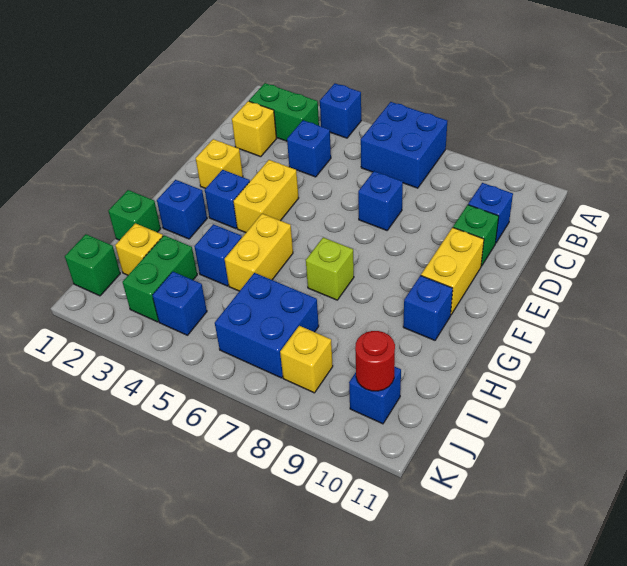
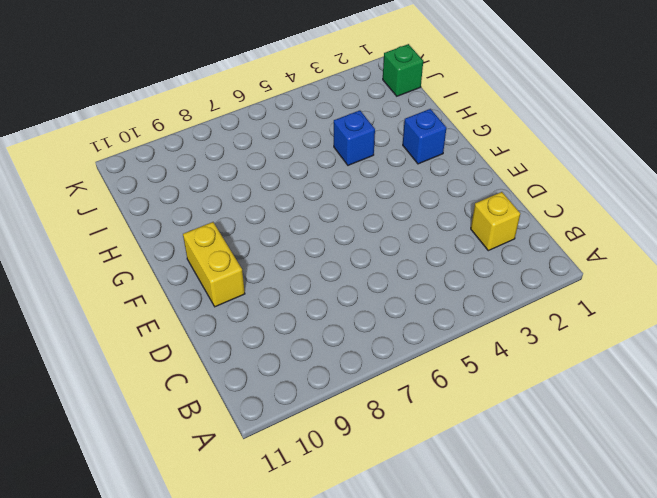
none -> blue brick A4 level 1
none -> blue brick A6:B7 level 1
none -> green brick B2:B3 level 1

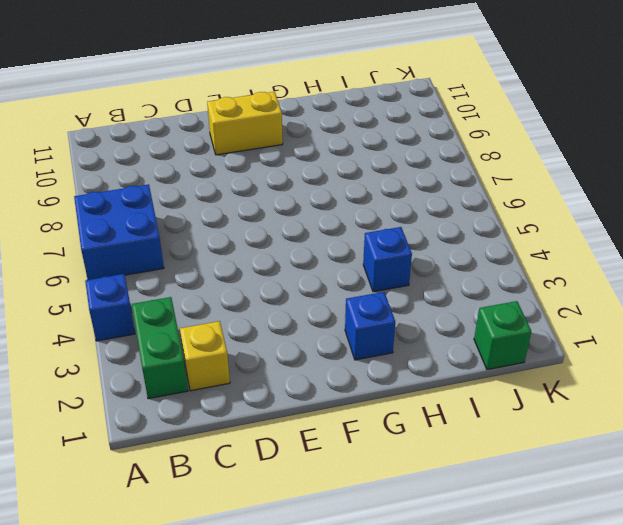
none -> blue brick C4 level 1
none -> blue brick C10 level 1
none -> blue brick D7 level 1

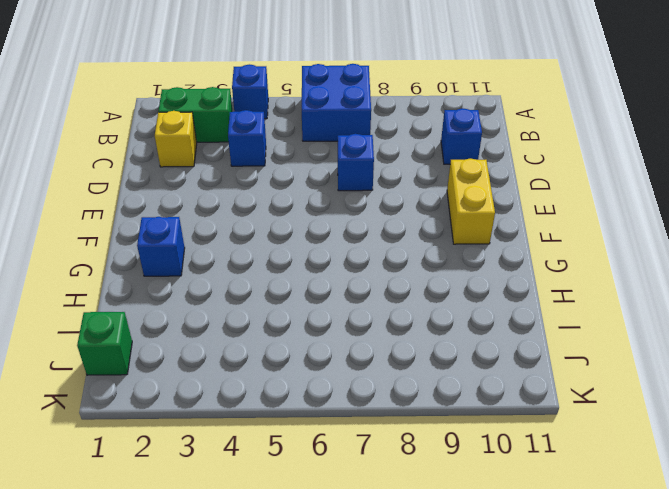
none -> green brick D10 level 1
none -> yellow brick E2 level 1
none -> yellow brick E4:F4 level 1

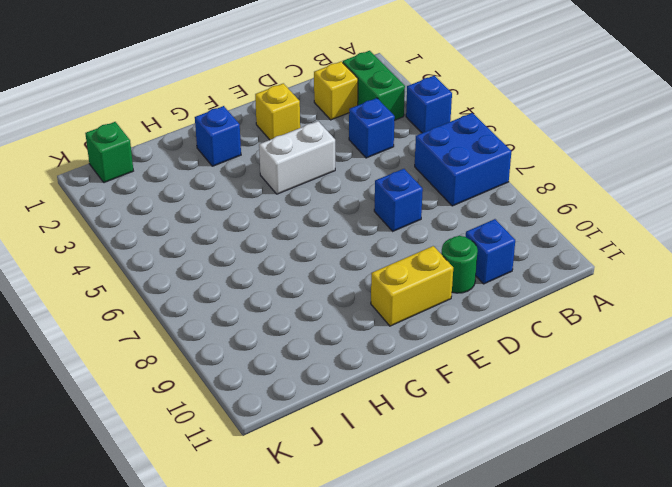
green round brick D10 level 1 -> green brick D10 level 1
white brick E4:F4 level 1 -> yellow brick E4:F4 level 1
none -> blue brick F3 level 1
none -> yellow brick G5:H5 level 1
none -> lime brick G7 level 1

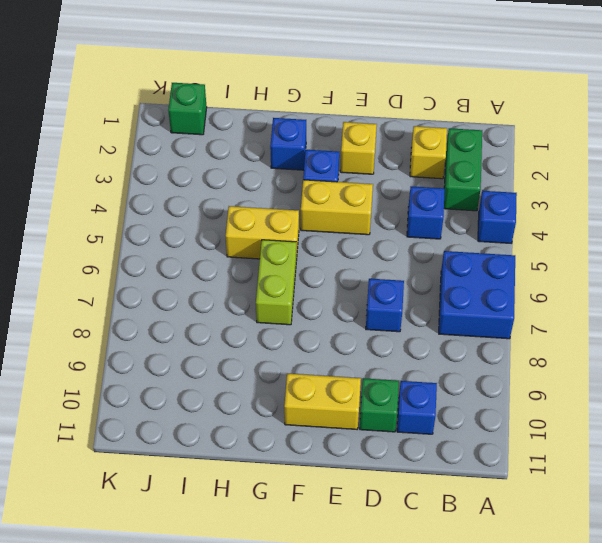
lime brick G6:G7 level 1 -> lime brick G7 level 1
none -> blue brick G10 level 1
none -> green brick H1 level 1
none -> blue brick H4 level 1

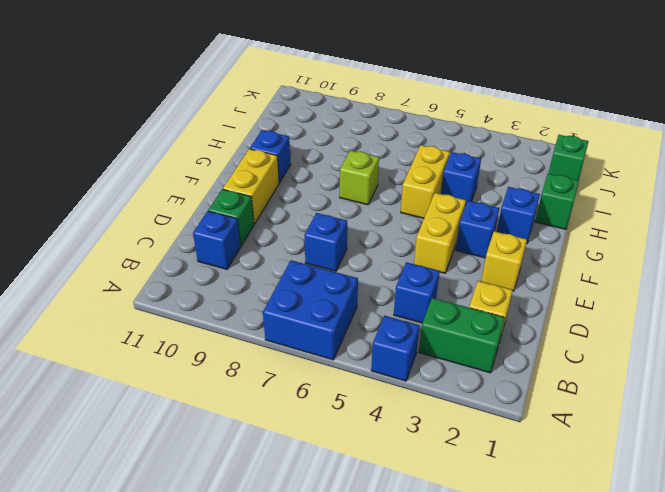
none -> yellow brick I2 level 1
none -> green brick I3:J3 level 1
none -> blue brick I6:J7 level 1

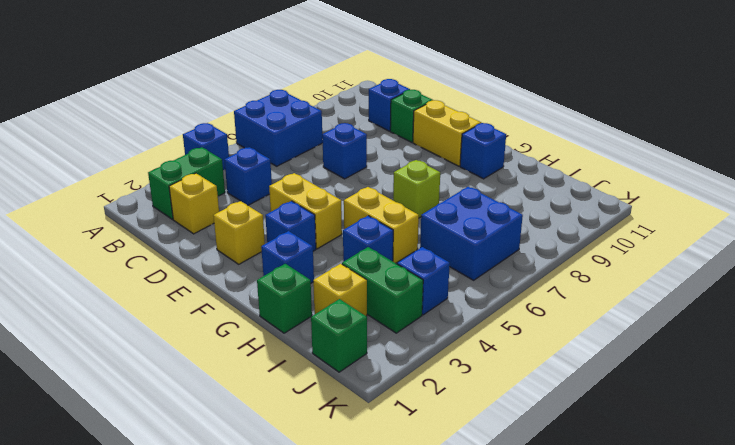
none -> yellow brick J8 level 1
none -> blue brick J10 level 1
none -> red round brick J10 level 2

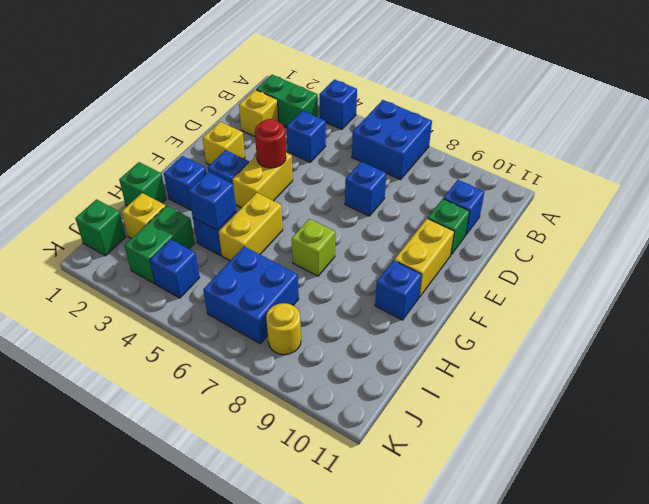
red round brick E4 level 2 -> red round brick J10 level 2
blue brick H4 level 2 -> blue brick J10 level 1
yellow round brick J8 level 1 -> yellow brick J8 level 1

